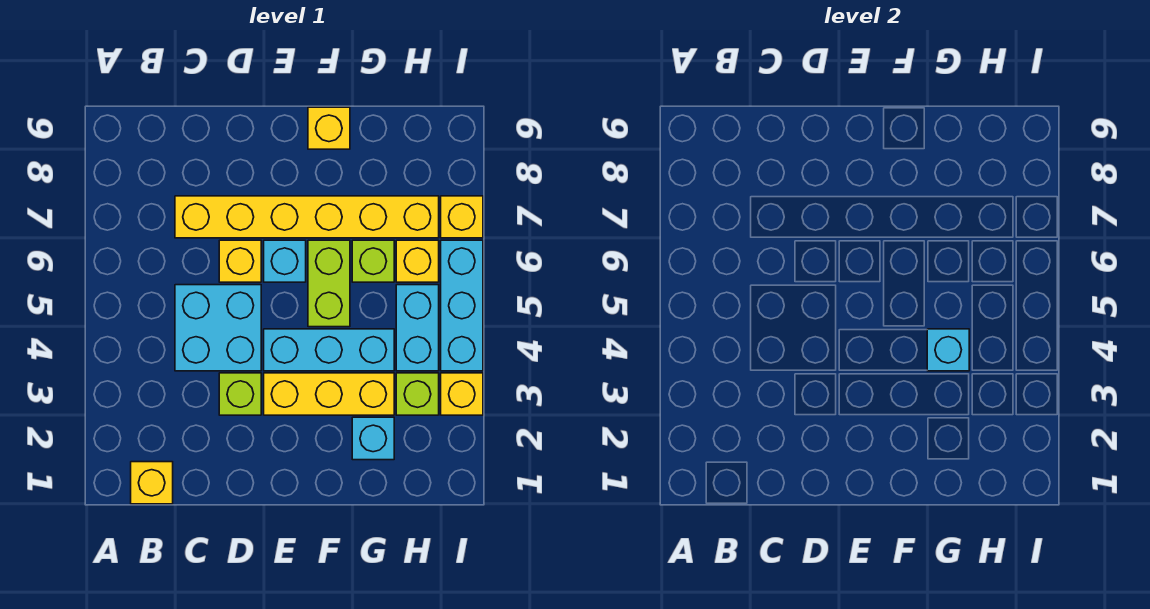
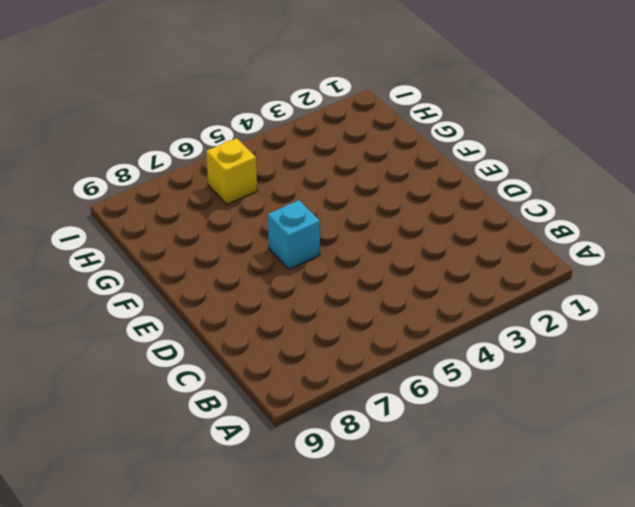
none -> yellow brick B1 level 1
none -> cyan brick C4:D5 level 1
none -> yellow brick C7:H7 level 1

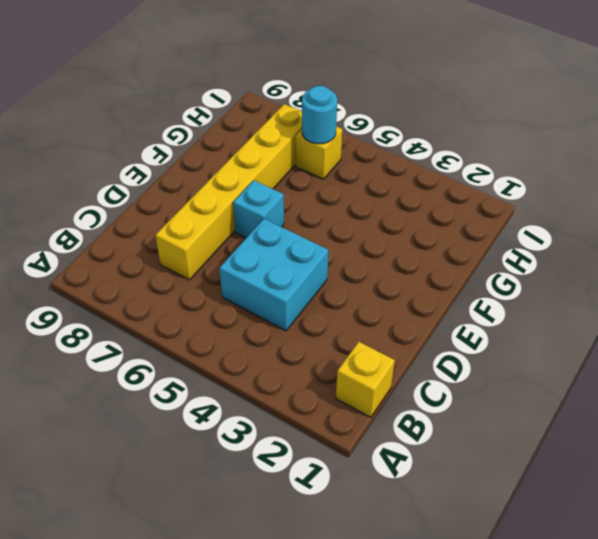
cyan round brick H6 level 2 -> none
none -> lime brick D3 level 1
none -> yellow brick D6 level 1
none -> yellow brick E3:G3 level 1

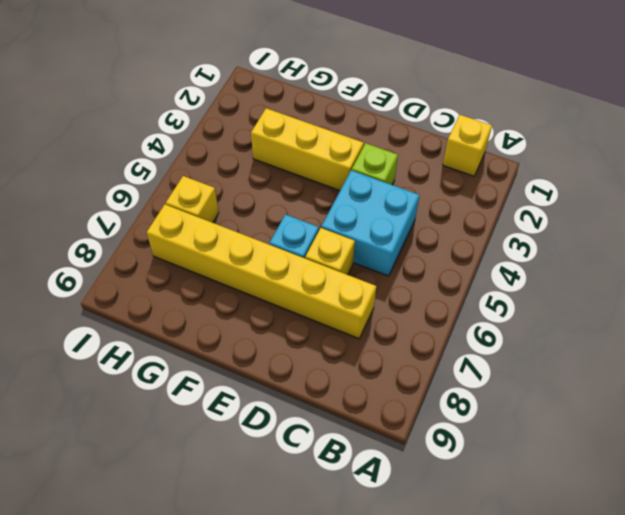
none -> cyan brick E4:G4 level 1
none -> lime brick F5:F6 level 1
none -> yellow brick F9 level 1

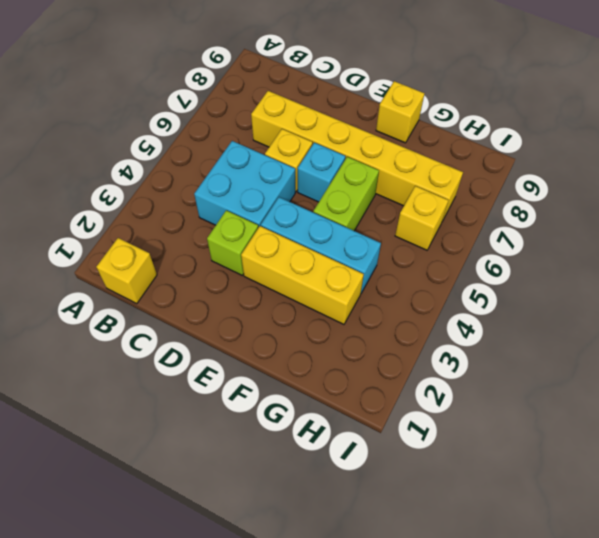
none -> cyan brick G2 level 1
none -> lime brick G6 level 1
none -> lime brick H3 level 1

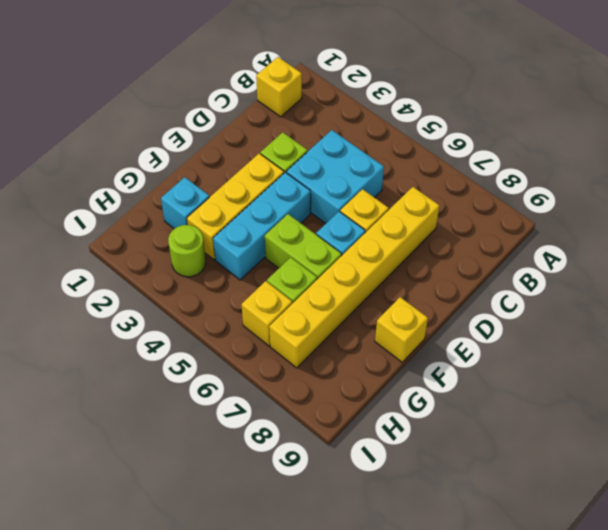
lime round brick H3 level 1 -> lime brick H3 level 1
none -> cyan brick H4:H5 level 1
none -> yellow brick I3 level 1
none -> cyan brick I4:I6 level 1

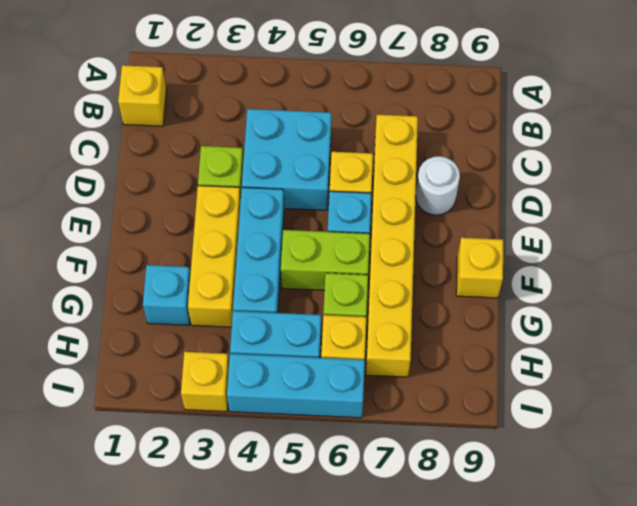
white round brick D8 level 1 -> none
none -> lime brick H3 level 1
none -> yellow brick I7 level 1
none -> cyan brick G4 level 2

